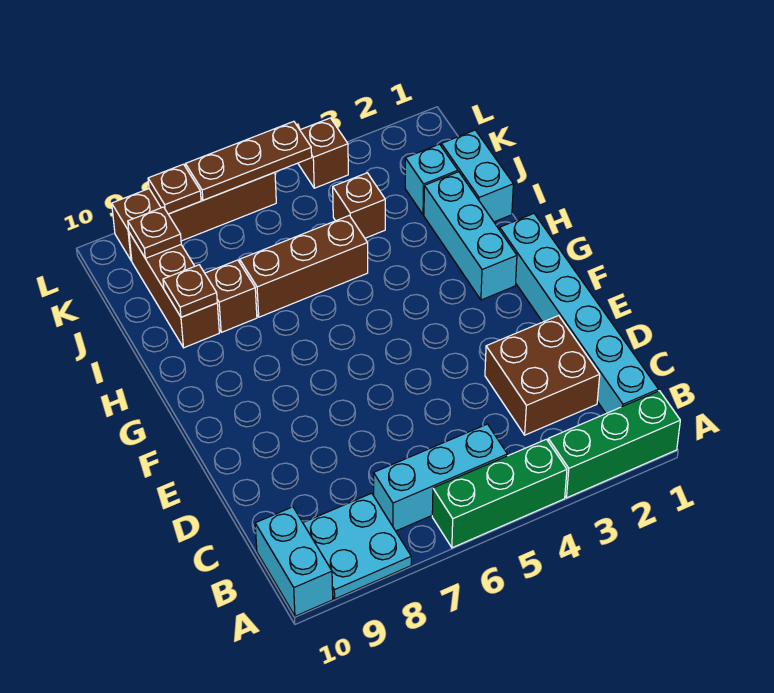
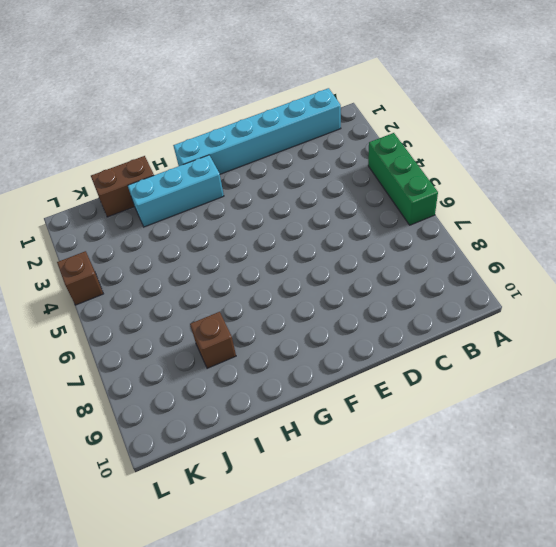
brown brick I1:J1 level 1 -> cyan brick I1:J1 level 1
none -> green brick A1:A3 level 1
none -> cyan plate A8:B9 level 1
none -> cyan brick A10:B10 level 1

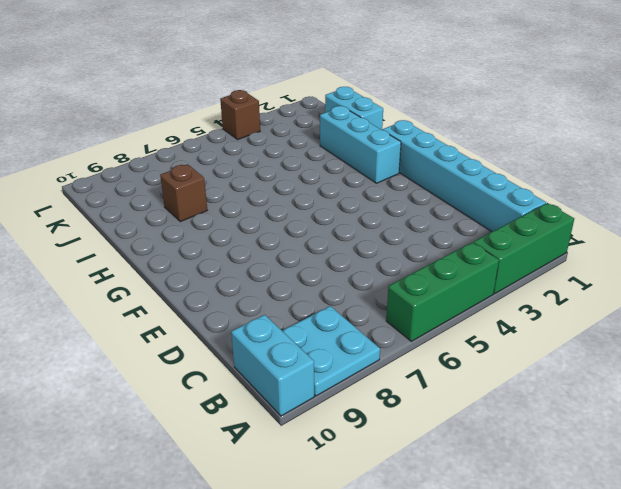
none -> cyan brick B5:B7 level 1
none -> brown brick C2:D3 level 1
none -> brown brick I5:I7 level 1

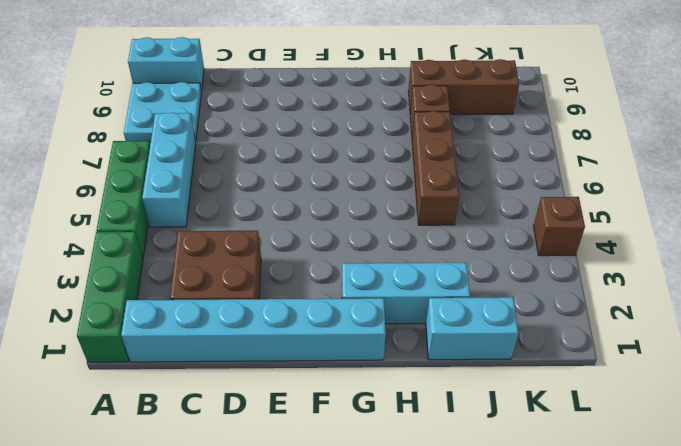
none -> cyan brick J2 level 1
none -> brown brick J4 level 1
none -> brown brick L6:L9 level 1

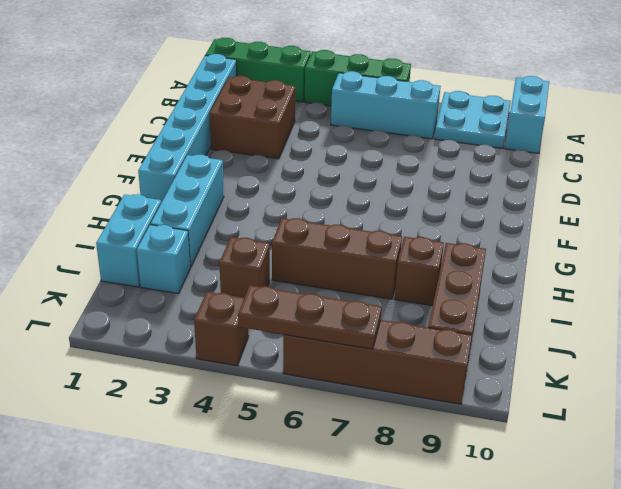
none -> brown plate I9 level 2
none -> brown plate K9 level 2
none -> brown plate L8 level 2

